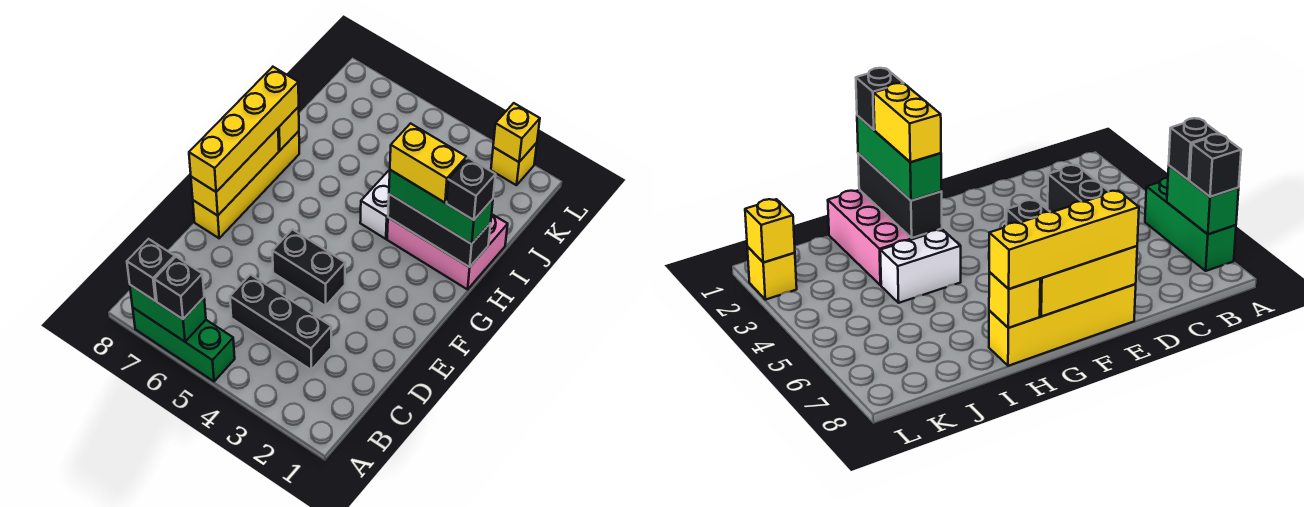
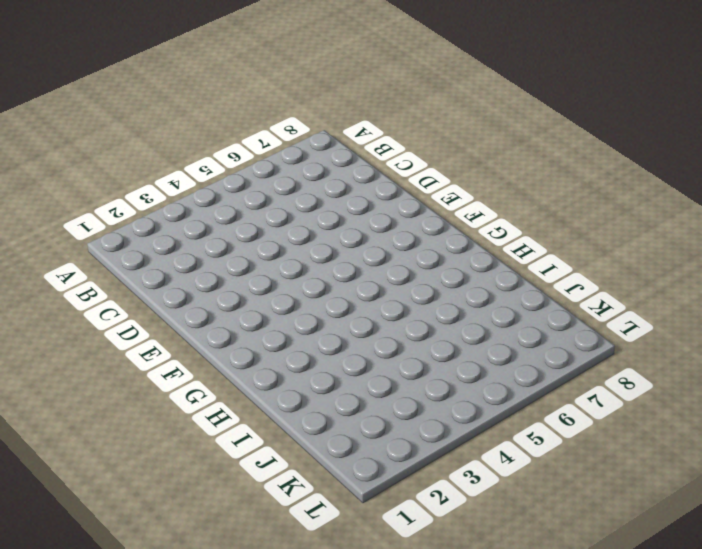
none -> green brick A5:A7 level 1
none -> black brick C3:C5 level 1
none -> black brick E4:E5 level 1

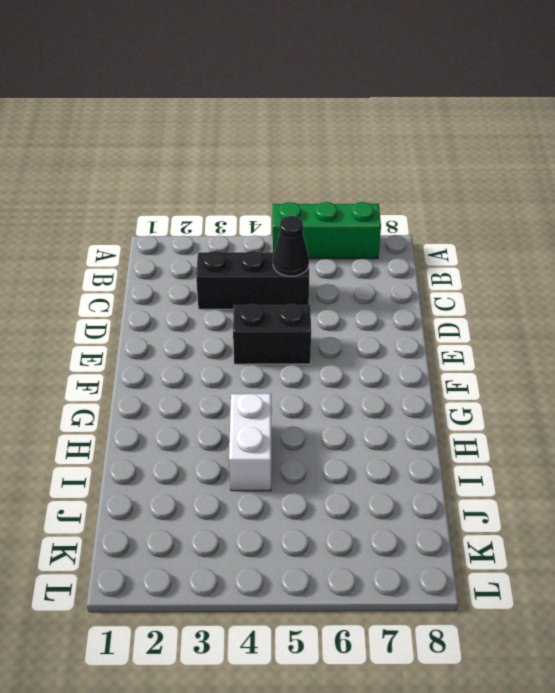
black cone C5 level 2 -> none
none -> yellow brick E8:H8 level 1
none -> pink brick H1:I3 level 1
none -> yellow brick L2 level 1

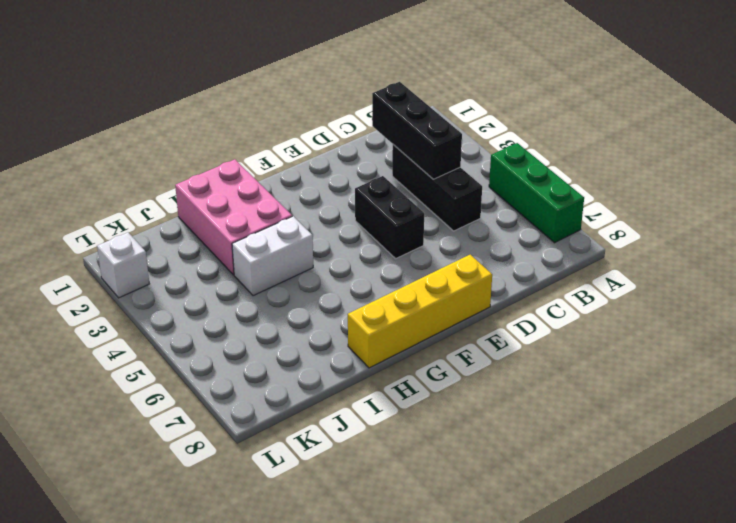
black brick C2:C4 level 2 -> black brick H1:H3 level 2
white brick L2 level 1 -> yellow brick L2 level 1
none -> green brick A6:A7 level 2
none -> yellow brick E8:G8 level 2
none -> yellow brick H8 level 2

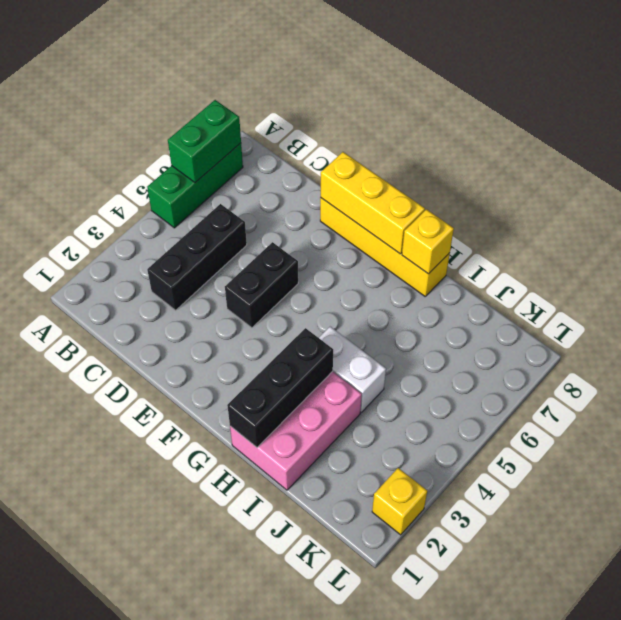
none -> yellow brick L2 level 2
none -> black brick A6 level 3
none -> black brick A7 level 3

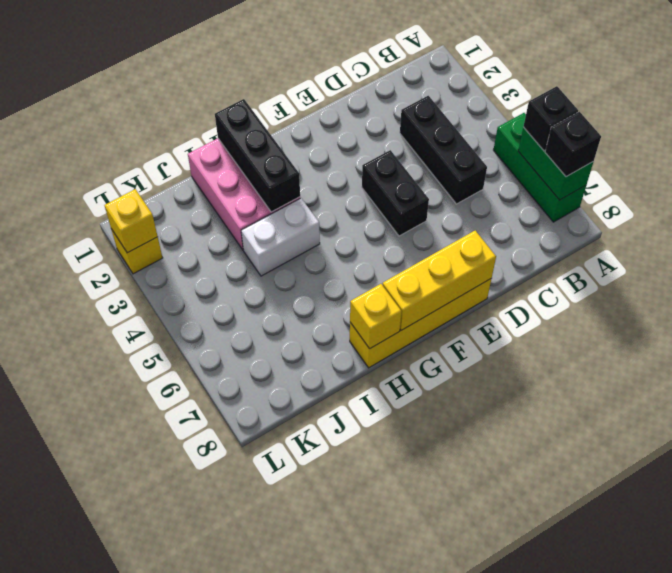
none -> yellow brick E8:H8 level 3
none -> green brick H1:H3 level 3
none -> black brick H1 level 4

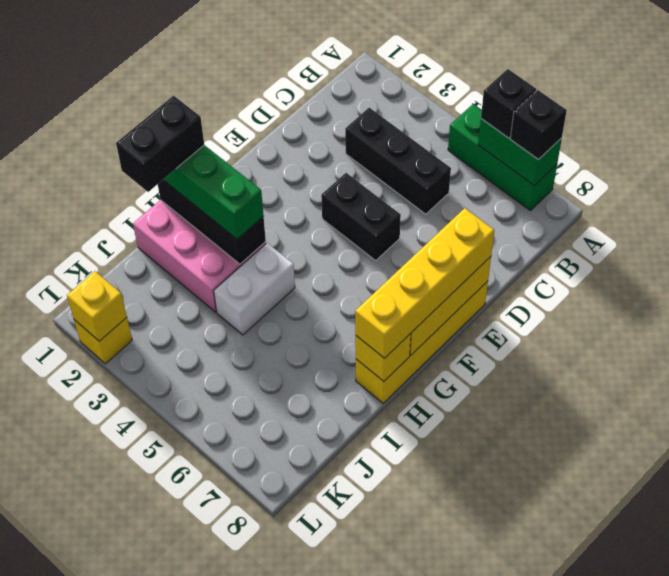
black brick H1:I1 level 4 -> black brick H1 level 4
none -> yellow brick H2:H3 level 4

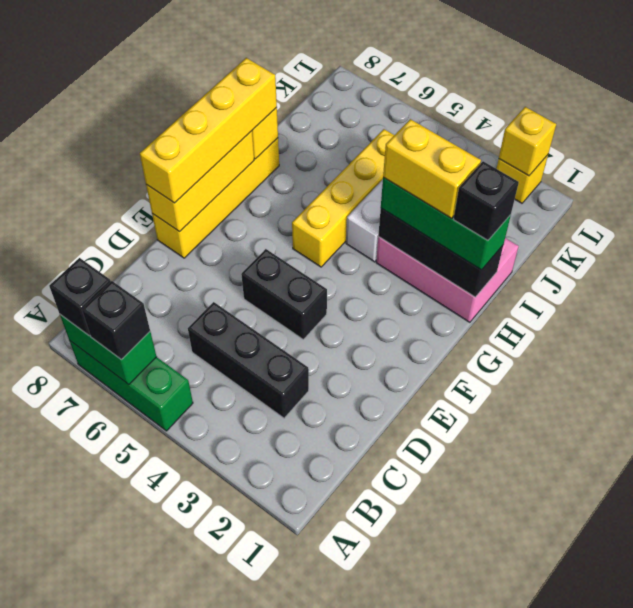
yellow brick G5:J5 level 1 -> none

